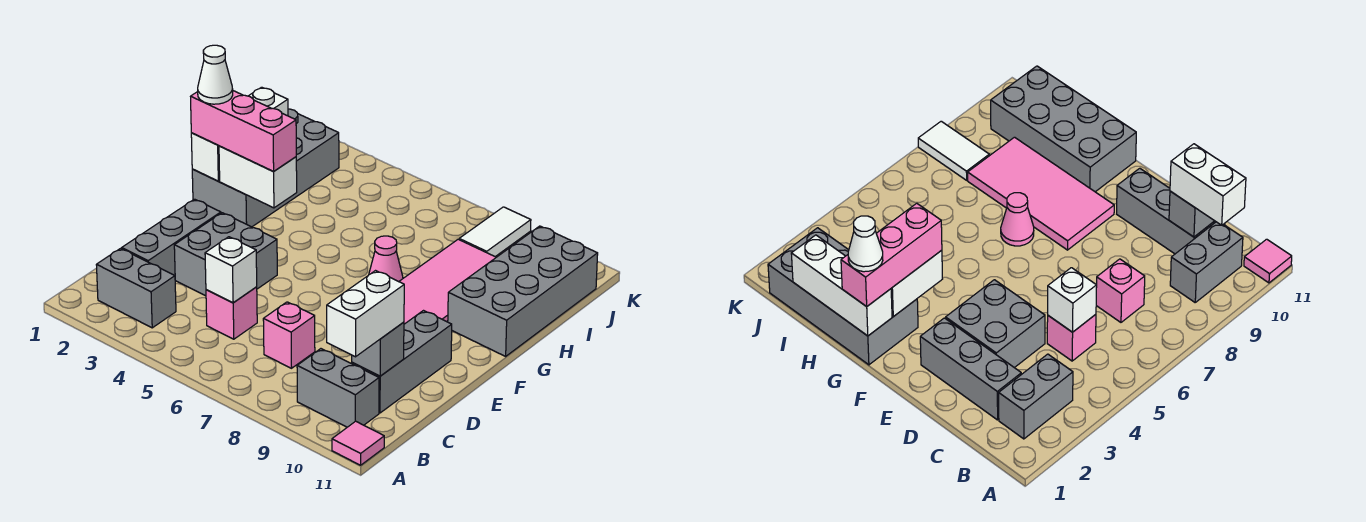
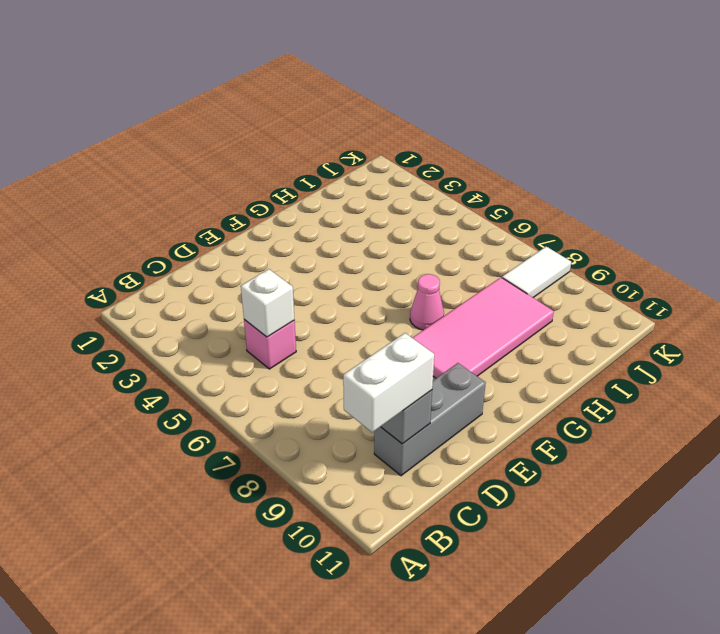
none -> pink tile A11 level 1
none -> grey brick B2:B3 level 1
none -> grey brick B9:B10 level 1

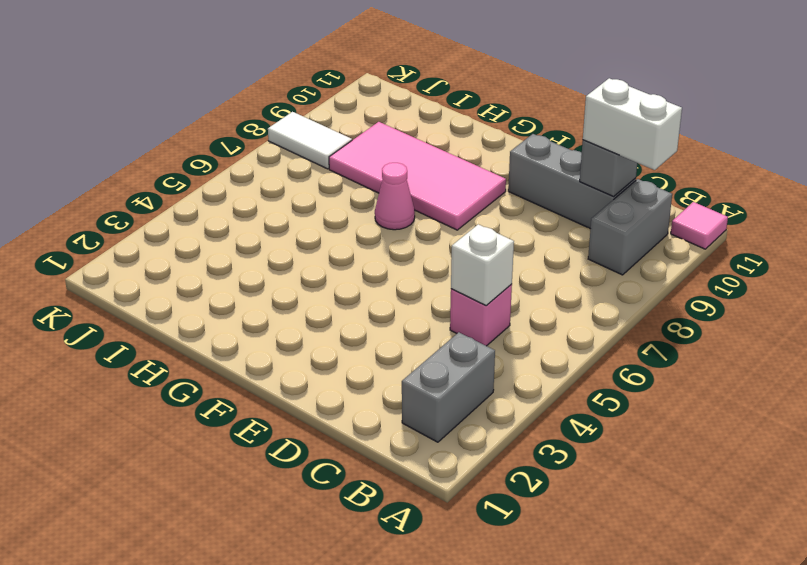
none -> grey brick C2:E2 level 1
none -> pink brick C7 level 1
none -> grey brick D3:E4 level 1

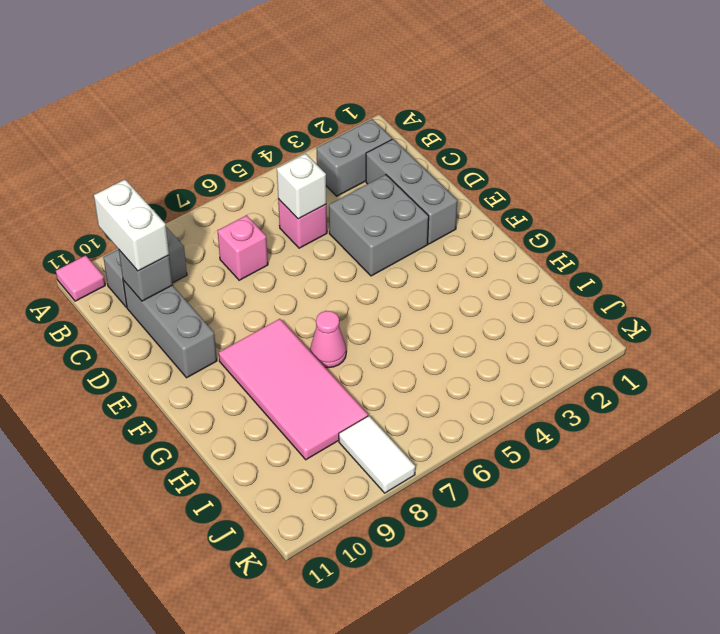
none -> grey brick G1:J2 level 1
none -> grey brick G10:J11 level 1
none -> white brick G1:I1 level 2

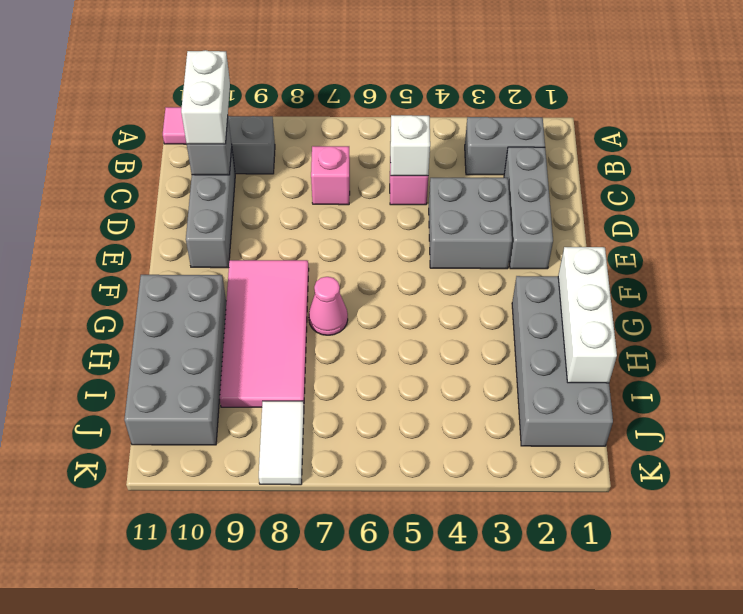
none -> white brick G2:G3 level 2
none -> pink brick G1:G3 level 3
none -> white cone G1 level 4

